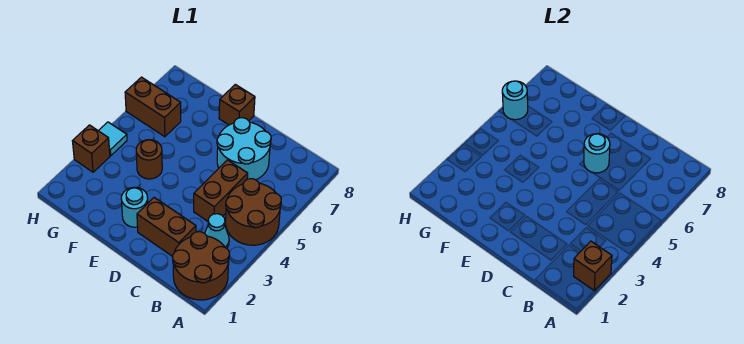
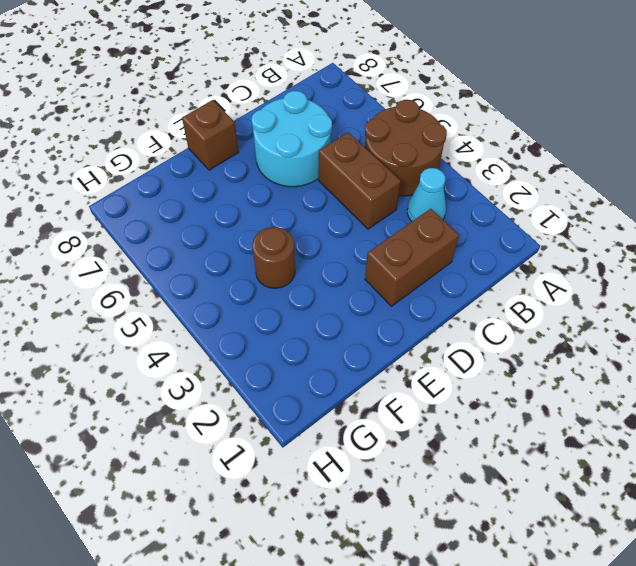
none -> brown round brick A1:B2 level 1
none -> cyan round brick E2 level 1
none -> brown brick G6:H6 level 1

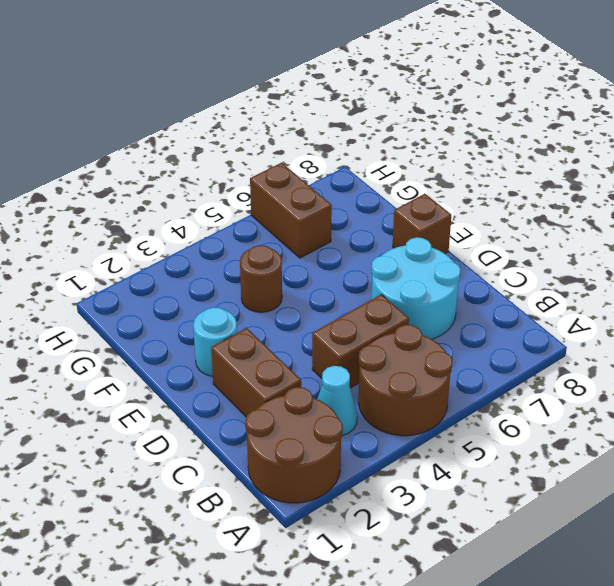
none -> brown brick H3 level 1
none -> cyan tile H4 level 1
none -> brown brick A2 level 2

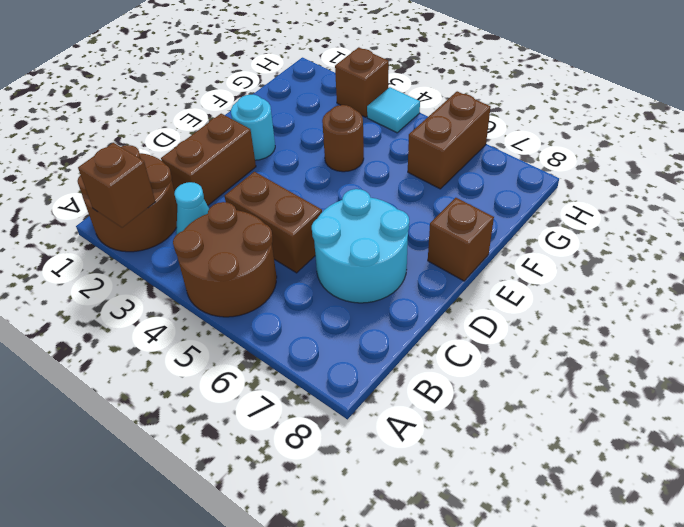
none -> cyan round brick D6 level 2
none -> cyan round brick H6 level 2

